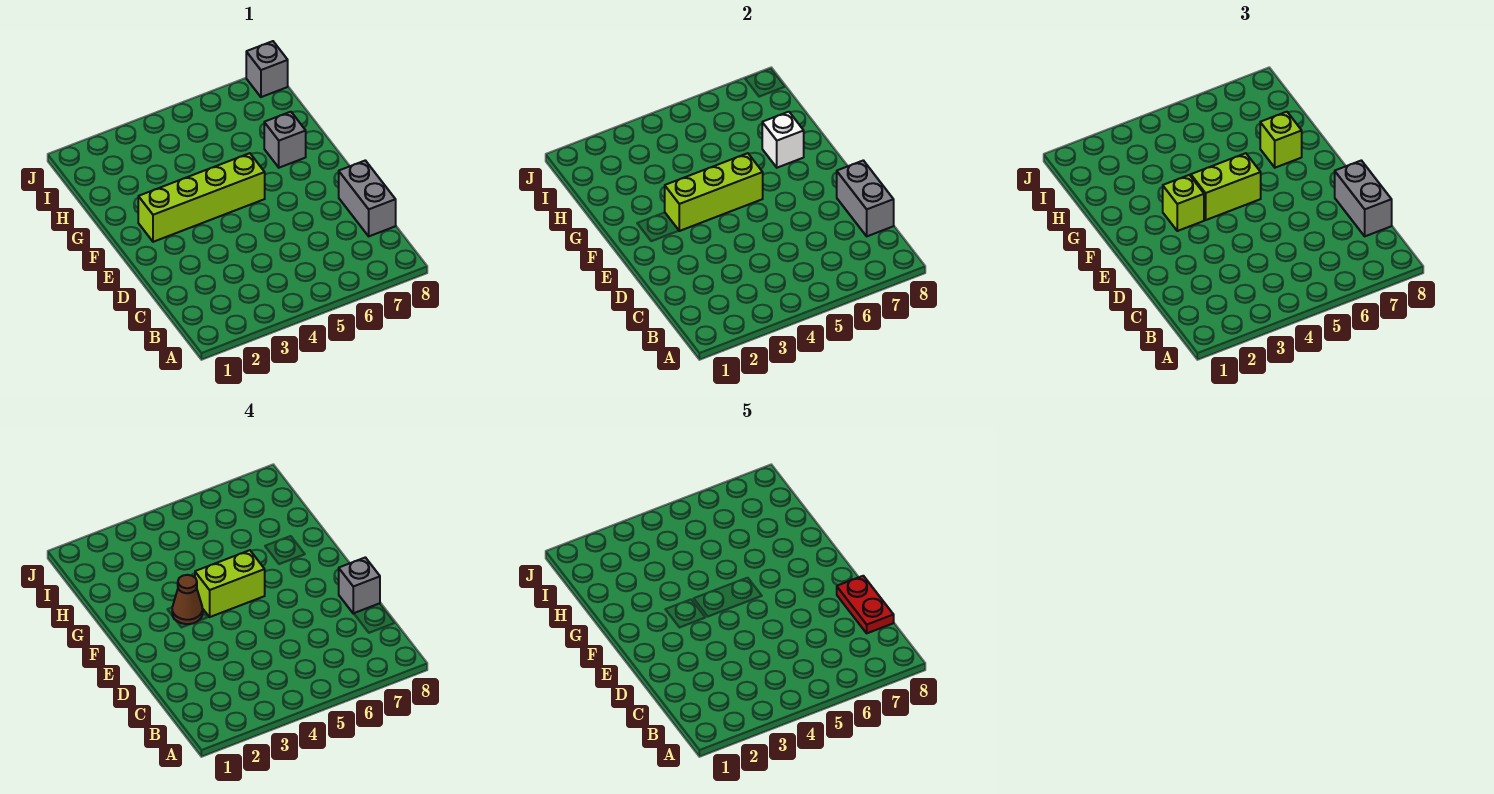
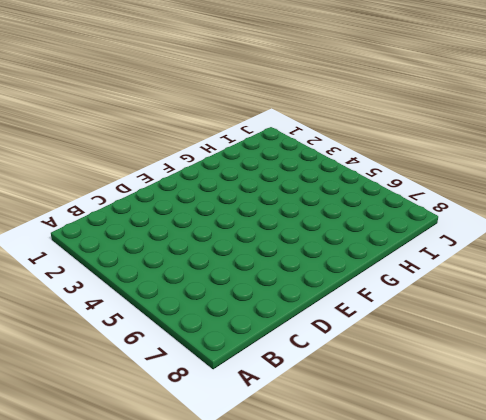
none -> grey brick C8:D8 level 1
none -> lime brick F2:F5 level 1
none -> grey brick G7 level 1

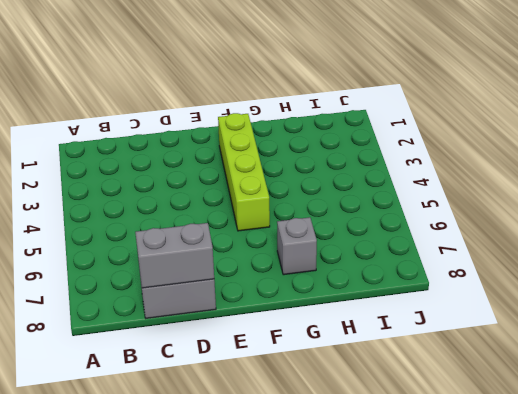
none -> grey brick J8 level 1
none -> lime brick F3:F5 level 2
none -> white brick G7 level 2

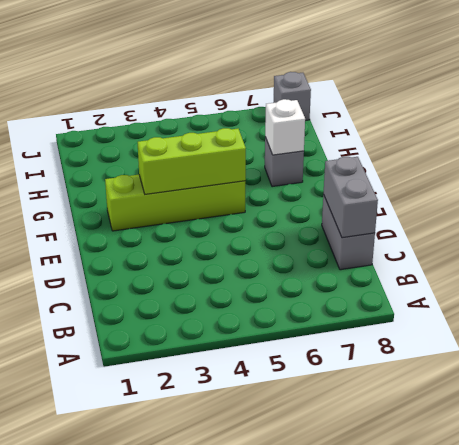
none -> grey brick C8:D8 level 3
none -> lime brick F3 level 3
none -> lime brick F4:F5 level 3

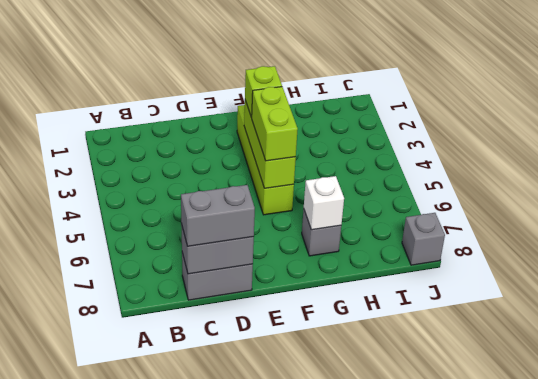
none -> lime brick G7 level 3
none -> grey brick D8 level 4
none -> brown cone F3 level 4

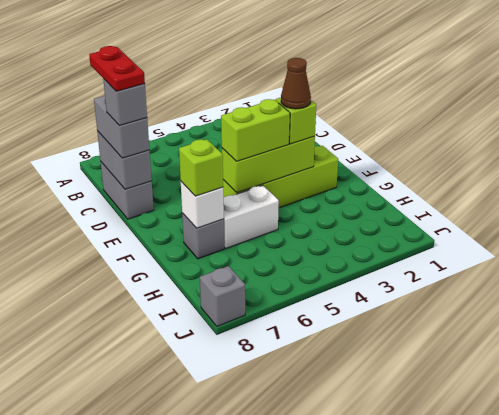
white brick G5:G6 level 1 -> none
none -> lime brick F4:F5 level 4

